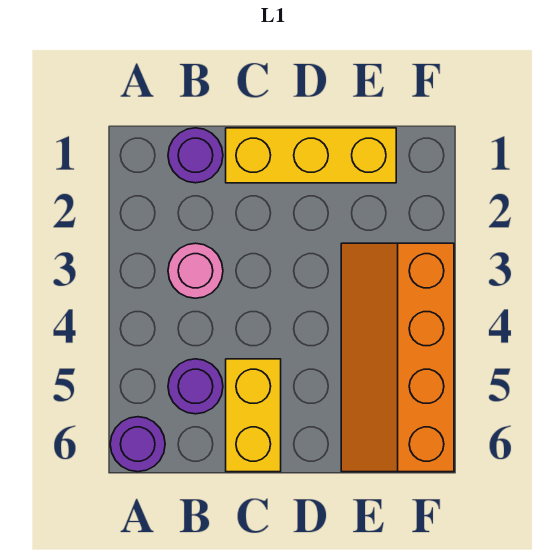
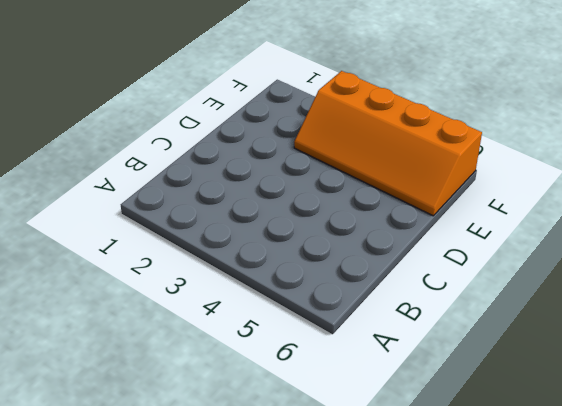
none -> purple round brick A6 level 1
none -> purple round brick B1 level 1

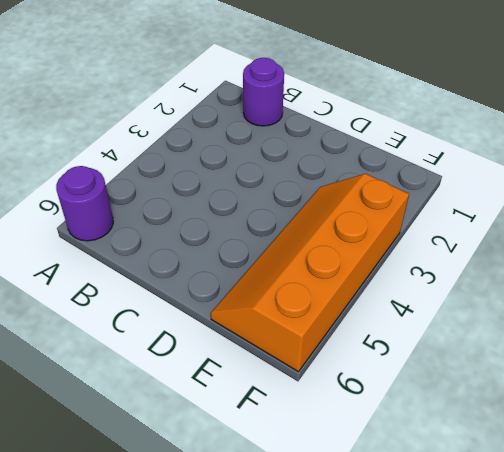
none -> pink round brick B3 level 1
none -> purple round brick B5 level 1

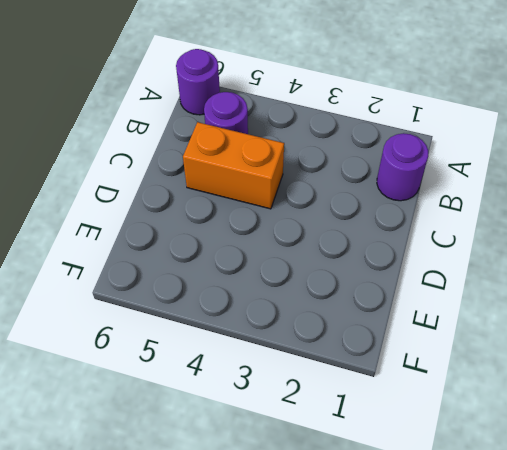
orange brick C4:C5 level 1 -> yellow brick C5:C6 level 1
none -> pink round brick B3 level 1
none -> yellow brick C1:E1 level 1

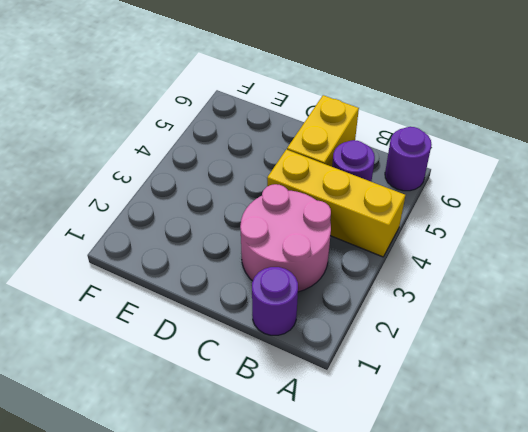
yellow brick A4:C4 level 1 -> yellow brick C1:E1 level 1
pink round brick B2:C3 level 1 -> pink round brick B3 level 1
none -> orange slope E3:F6 level 1 top F

